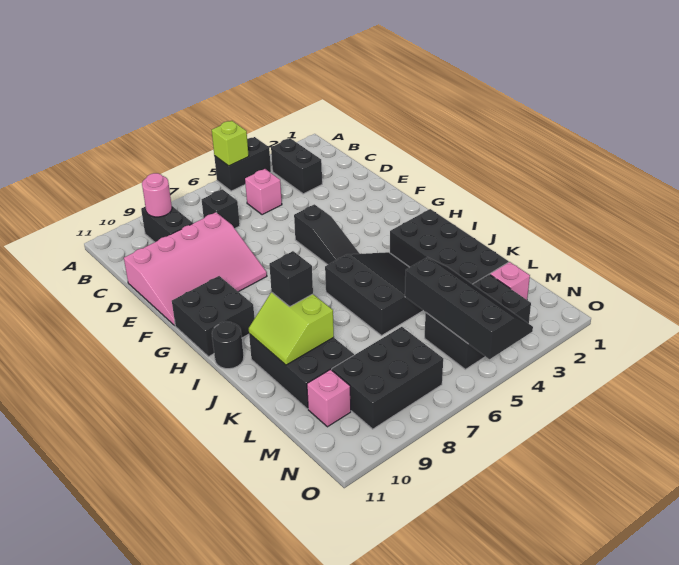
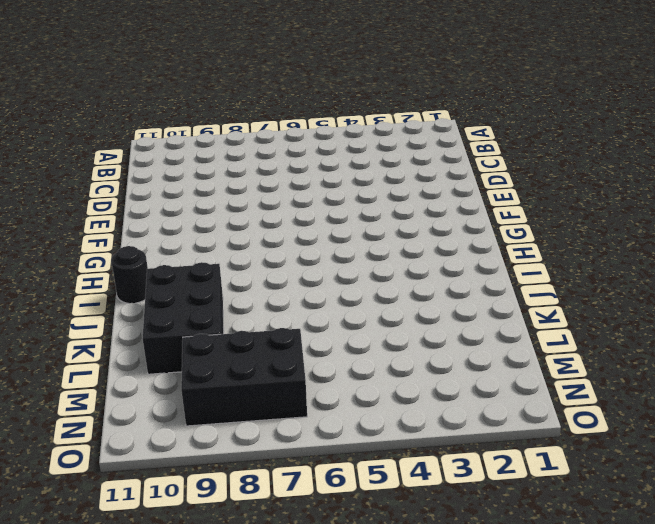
none -> black brick A4:A5 level 1
none -> black brick B3:C3 level 1
none -> black brick B9:C9 level 1

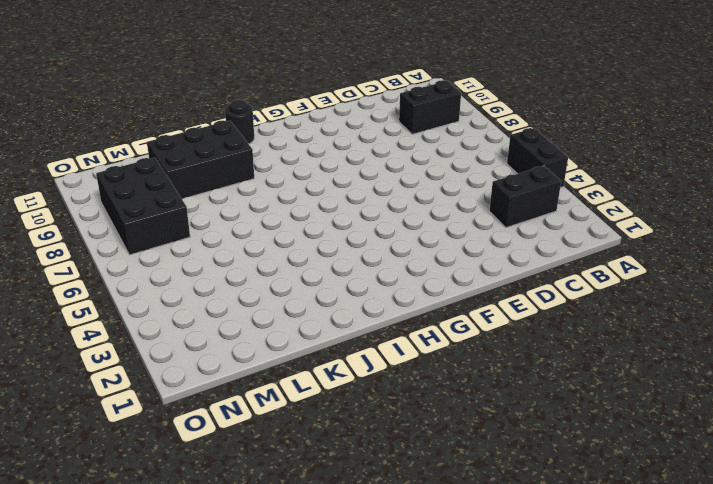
none -> pink brick C5 level 1
none -> black brick C7 level 1
none -> pink slope D8:F11 level 1 top D

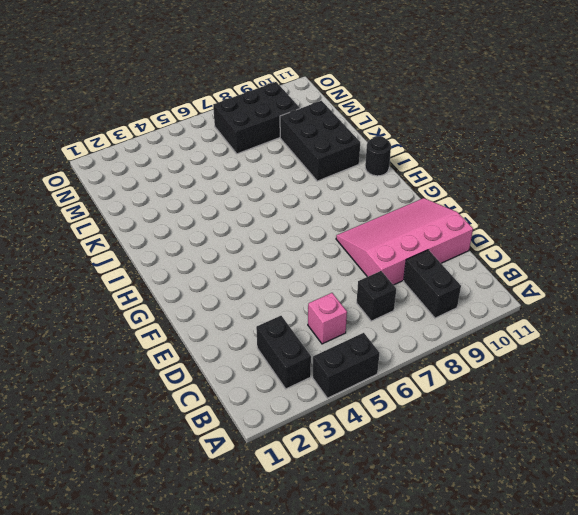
none -> black slope F5:H5 level 1 top F
none -> black brick G10:H11 level 1
none -> black brick I2:L3 level 1

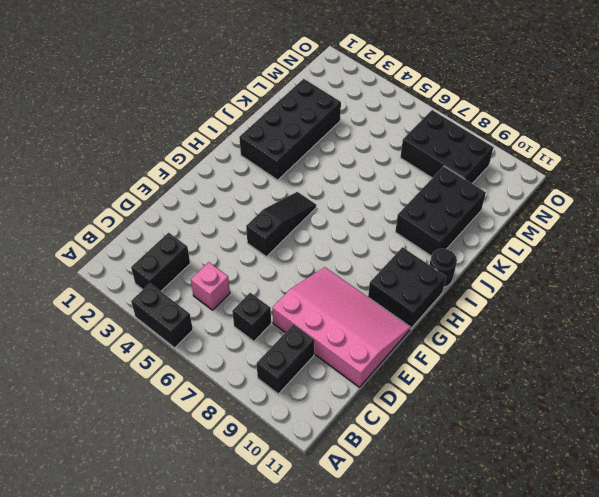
none -> black slope I4:K6 level 1 top 6
none -> pink brick M2 level 1
none -> black brick M3:N5 level 1

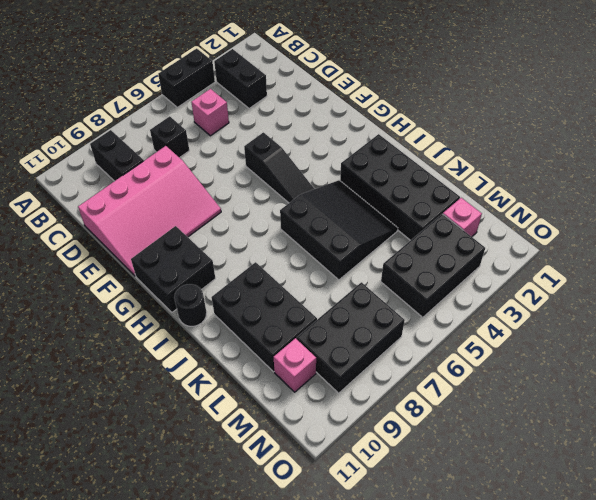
none -> lime brick A5 level 2
none -> pink round brick B9 level 2
none -> lime slope J9:K10 level 2 top 9

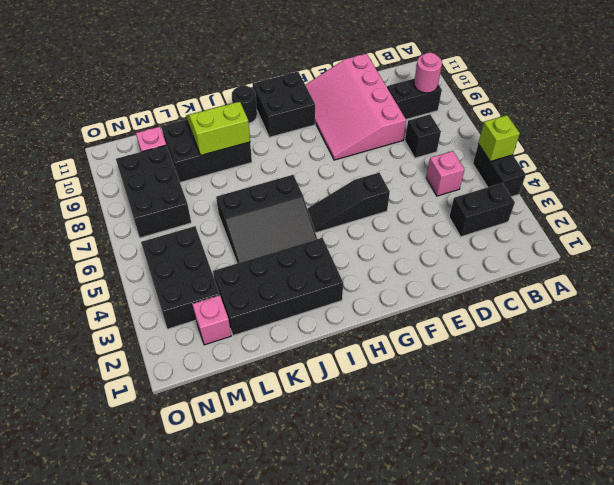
none -> black slope L4:O5 level 2 top 5
none -> black brick J9 level 3

